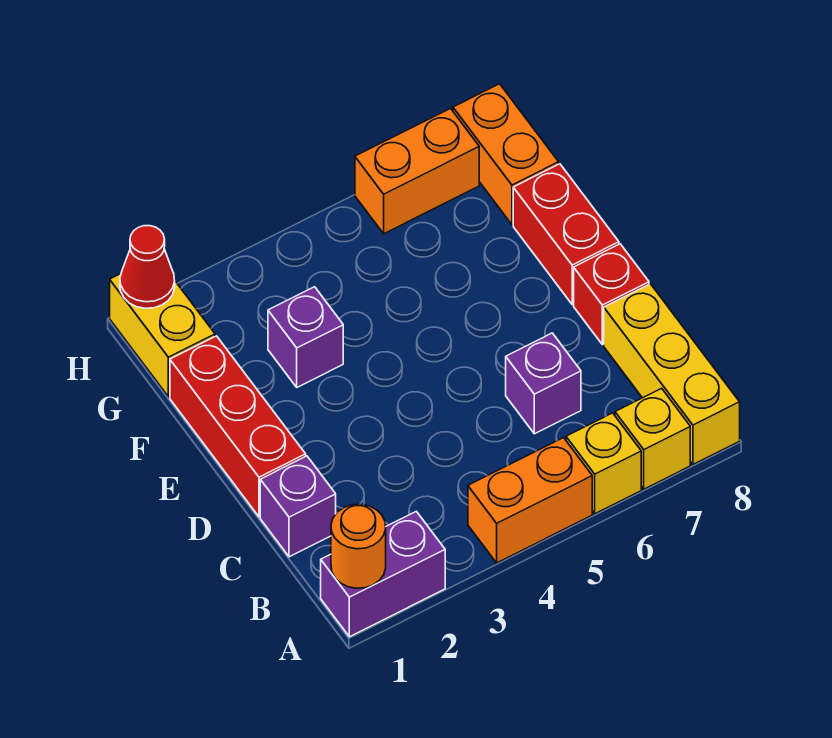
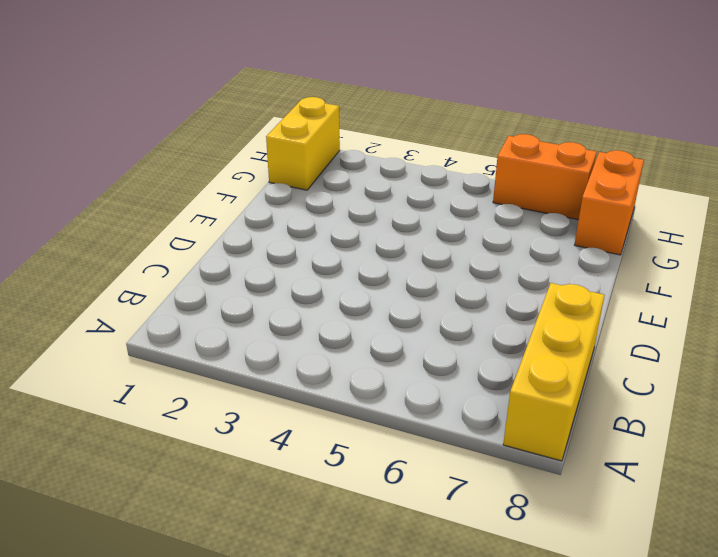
none -> purple brick A1:A2 level 1
none -> orange brick A4:A5 level 1
none -> yellow brick A6 level 1

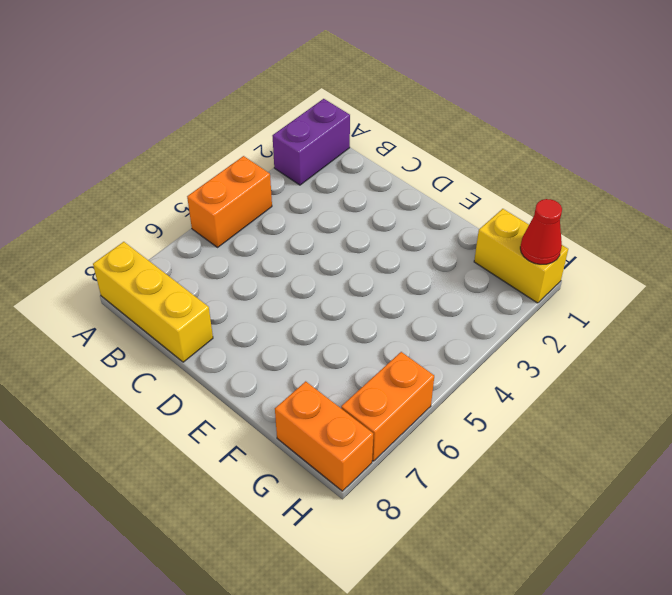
none -> yellow brick A6 level 1
none -> yellow brick A7 level 1
none -> purple brick C1 level 1

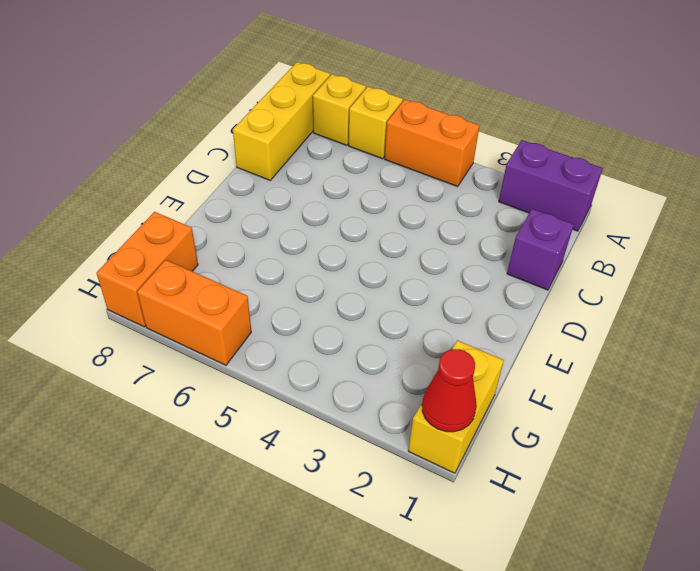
none -> purple brick C6 level 1
none -> red brick D1:F1 level 1
none -> red brick D8 level 1

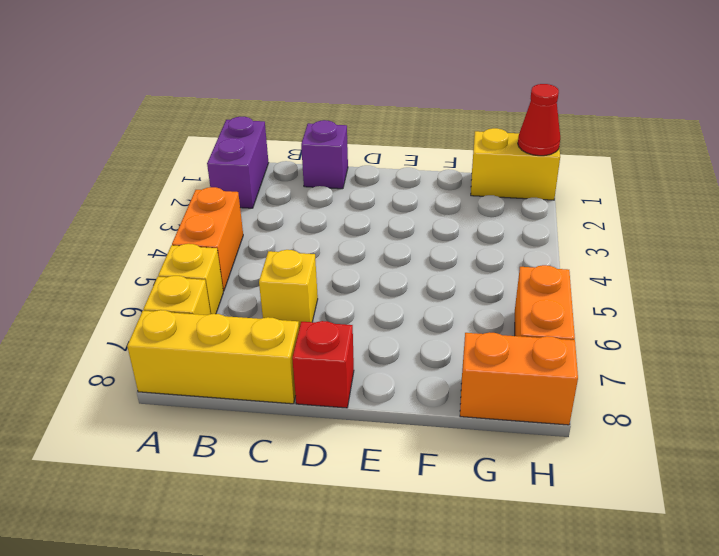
yellow brick C6 level 1 -> purple brick C6 level 1
none -> red brick D1:F1 level 1
none -> red brick E8:F8 level 1
none -> purple brick F3 level 1

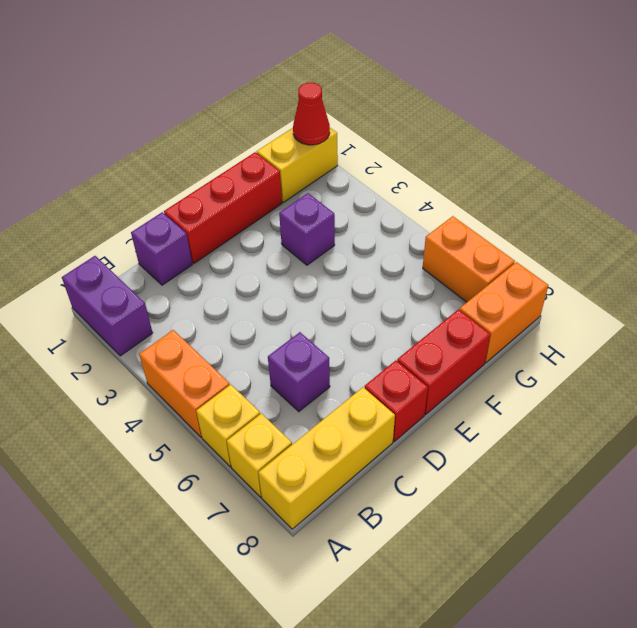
none -> orange round brick A1 level 2

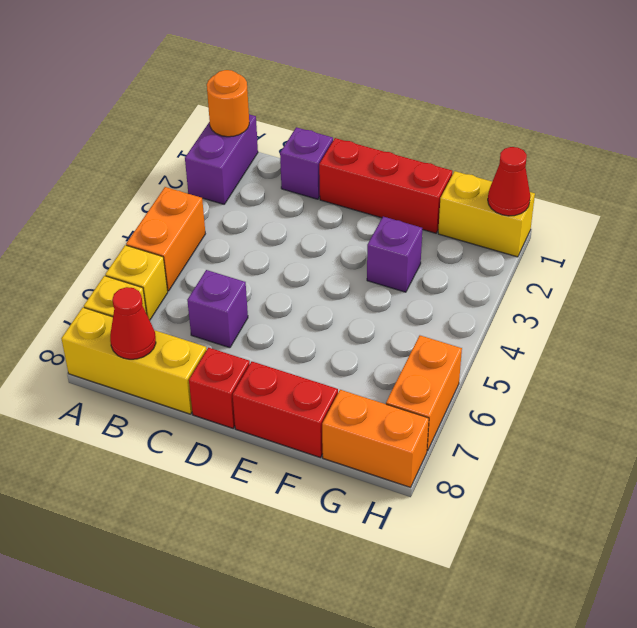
red cone B8 level 2 -> none

